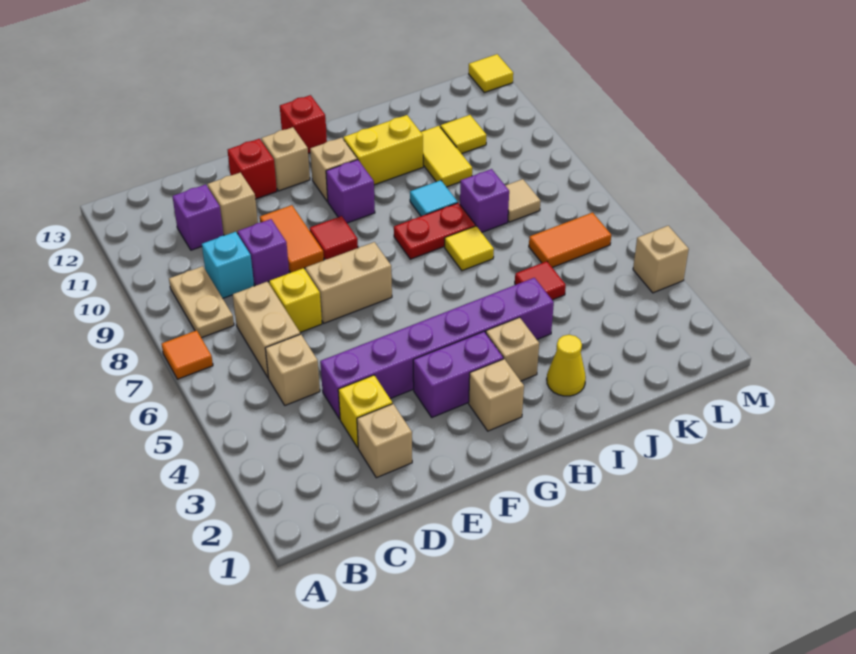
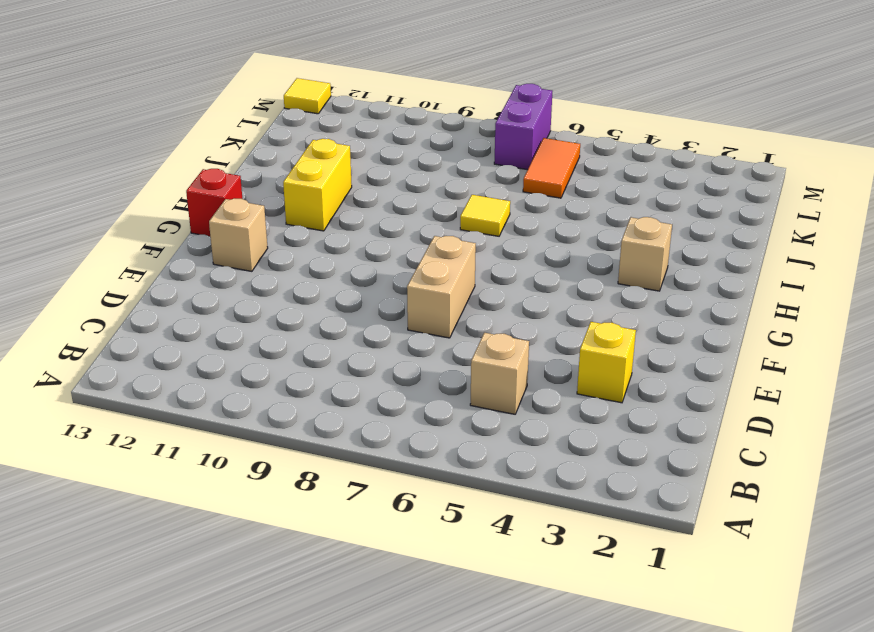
purple brick L7:M7 level 1 -> purple brick F3:G3 level 1
none -> orange tile A7 level 1
none -> tan plate B8:B9 level 1
none -> tan brick C6:C7 level 1
none -> cyan brick C9 level 1

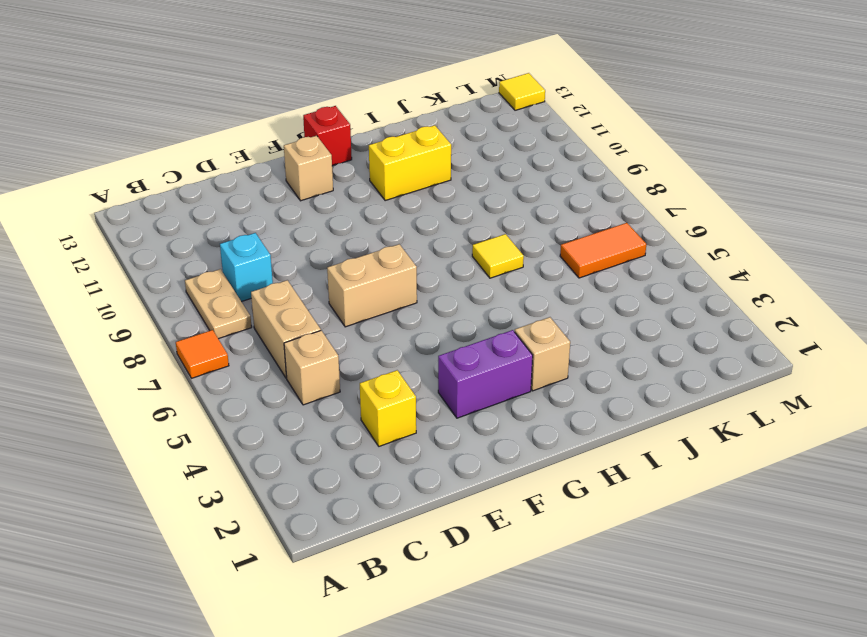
none -> purple brick C11 level 1
none -> tan brick D2 level 1
none -> purple brick D4:I4 level 1
none -> yellow brick D7 level 1

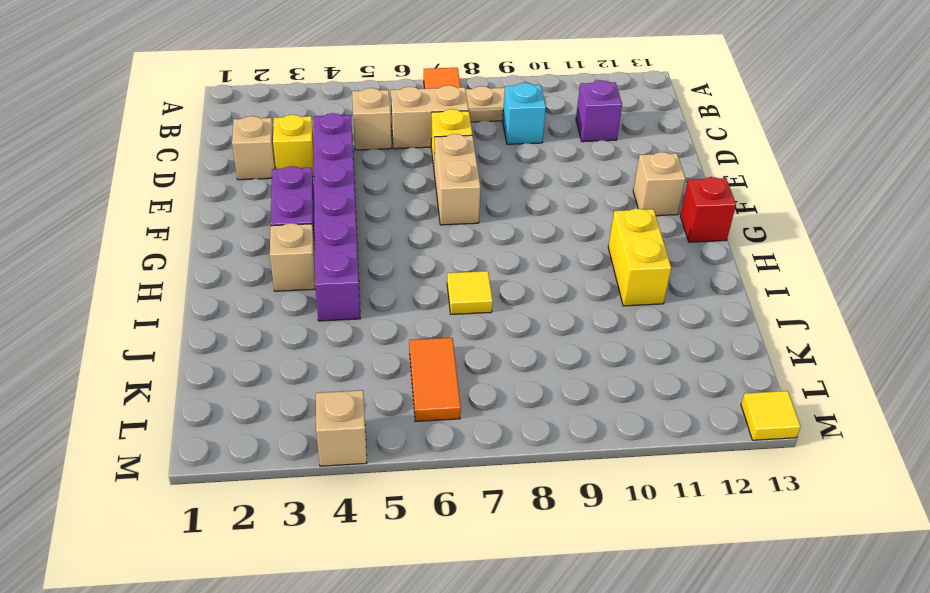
none -> purple brick D9 level 1
none -> tan brick D11 level 1
none -> orange tile E9:E10 level 1
none -> red brick E12 level 1

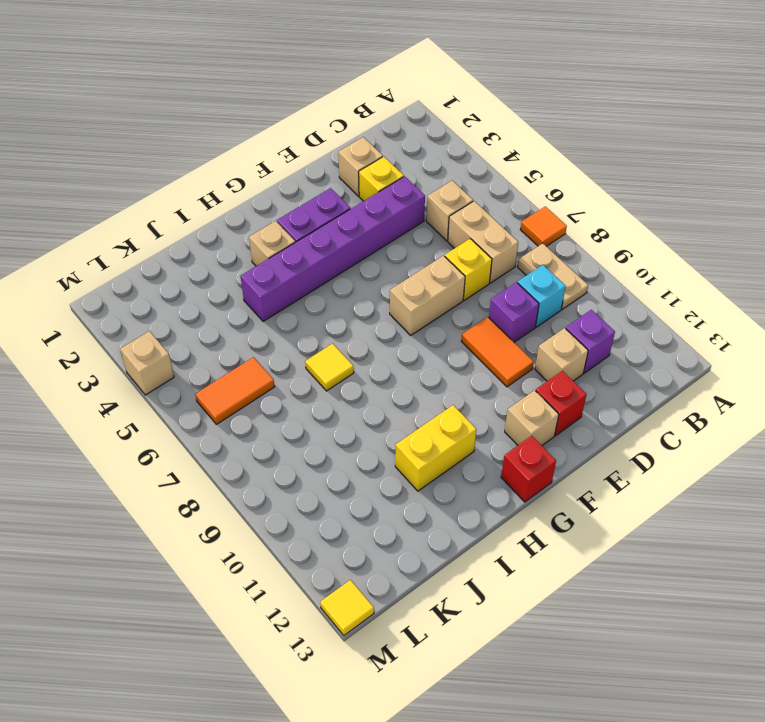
none -> red tile F9 level 1
none -> tan brick G2 level 1
none -> purple brick G10 level 1
none -> tan brick G11 level 1

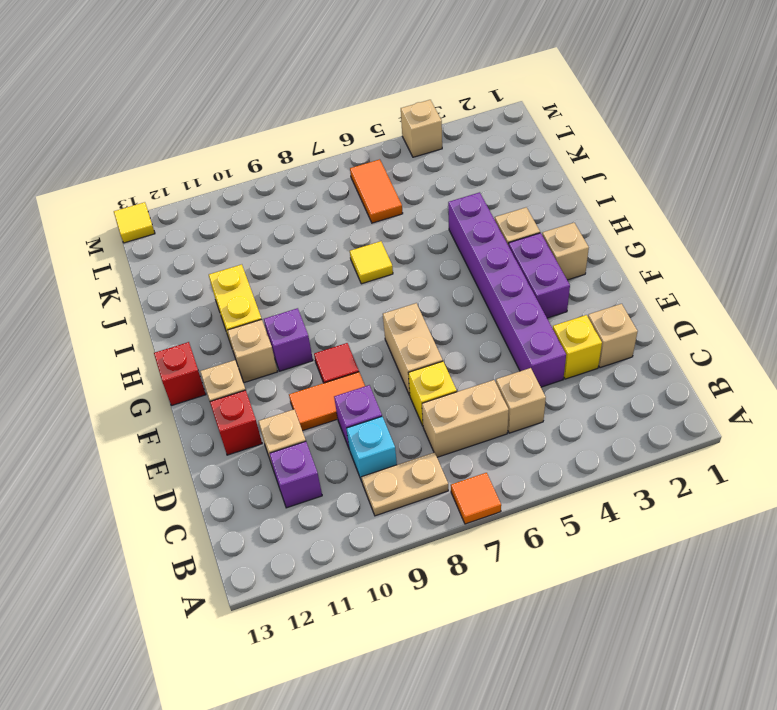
none -> red plate H8:I8 level 1
none -> yellow cone I2 level 1
none -> cyan tile I9 level 1
none -> red tile J5 level 1

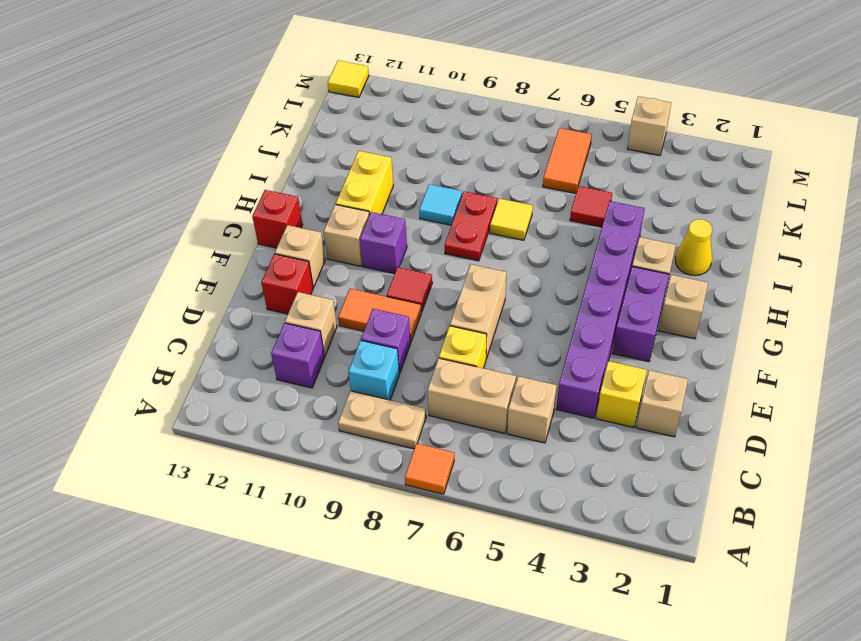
none -> purple brick J8 level 1
none -> yellow tile J10:J11 level 1
none -> tan tile K8 level 1
none -> yellow tile K11 level 1

